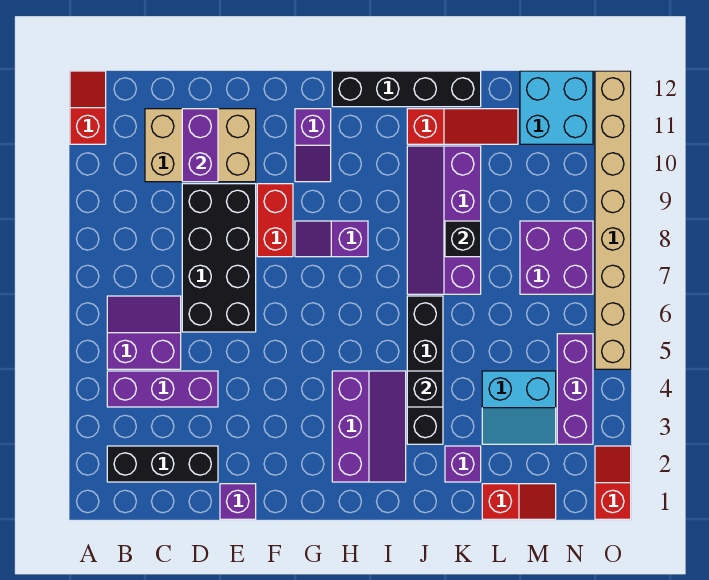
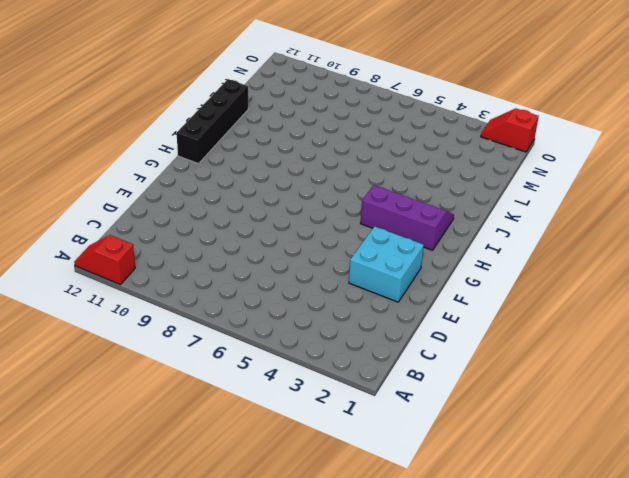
cyan brick E2:F3 level 1 -> cyan brick M11:N12 level 1
none -> black brick B2:D2 level 1
none -> purple brick B4:D4 level 1
none -> purple slope B5:C6 level 1 top 5

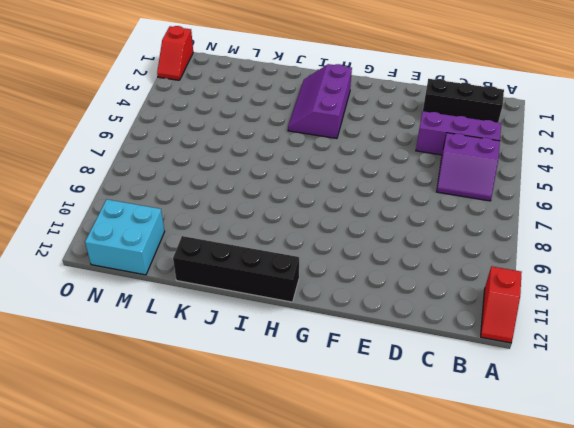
none -> tan brick C10:E11 level 1
none -> black brick D6:E9 level 1
none -> purple brick E1 level 1

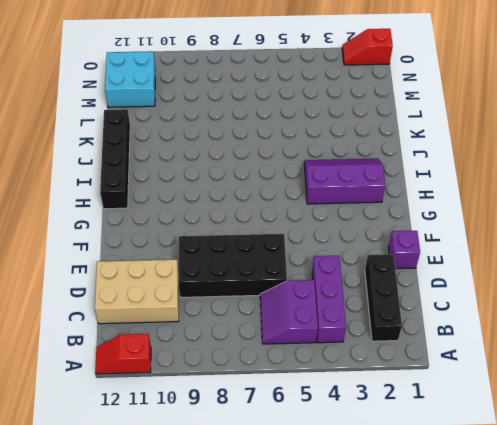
tan brick C10:D12 level 1 -> tan brick C10:E11 level 1
none -> red brick F8:F9 level 1
none -> purple slope G8:H8 level 1 top H
none -> purple slope G10:G11 level 1 top 11

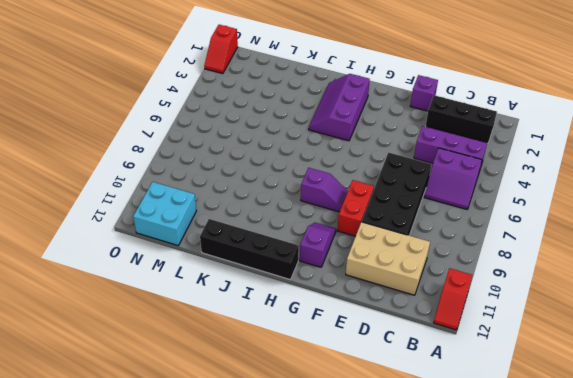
none -> black brick J3:J6 level 1
none -> purple slope J7:K10 level 1 top K
none -> red slope J11:L11 level 1 top J

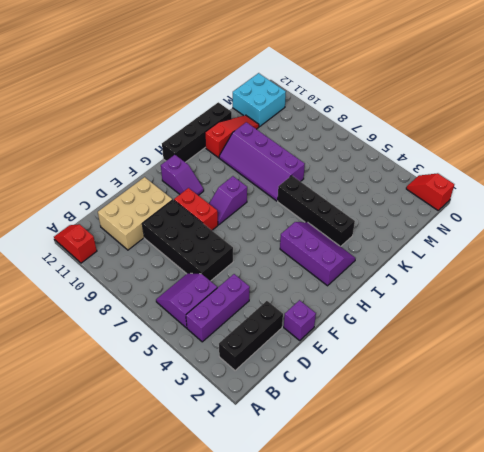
none -> purple brick K2 level 1
none -> red slope L1:M1 level 1 top L
none -> cyan slope L3:M4 level 1 top 4

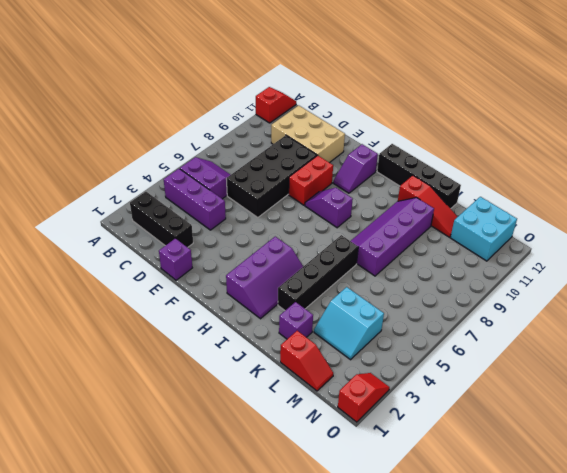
none -> purple brick M7:N8 level 1
none -> purple brick N3:N5 level 1
none -> tan brick O5:O12 level 1

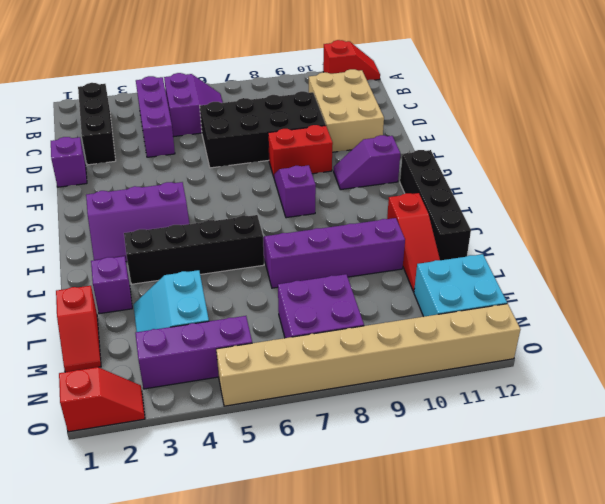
none -> purple brick D10:D11 level 2
none -> black brick J4 level 2
none -> black brick K8 level 2

